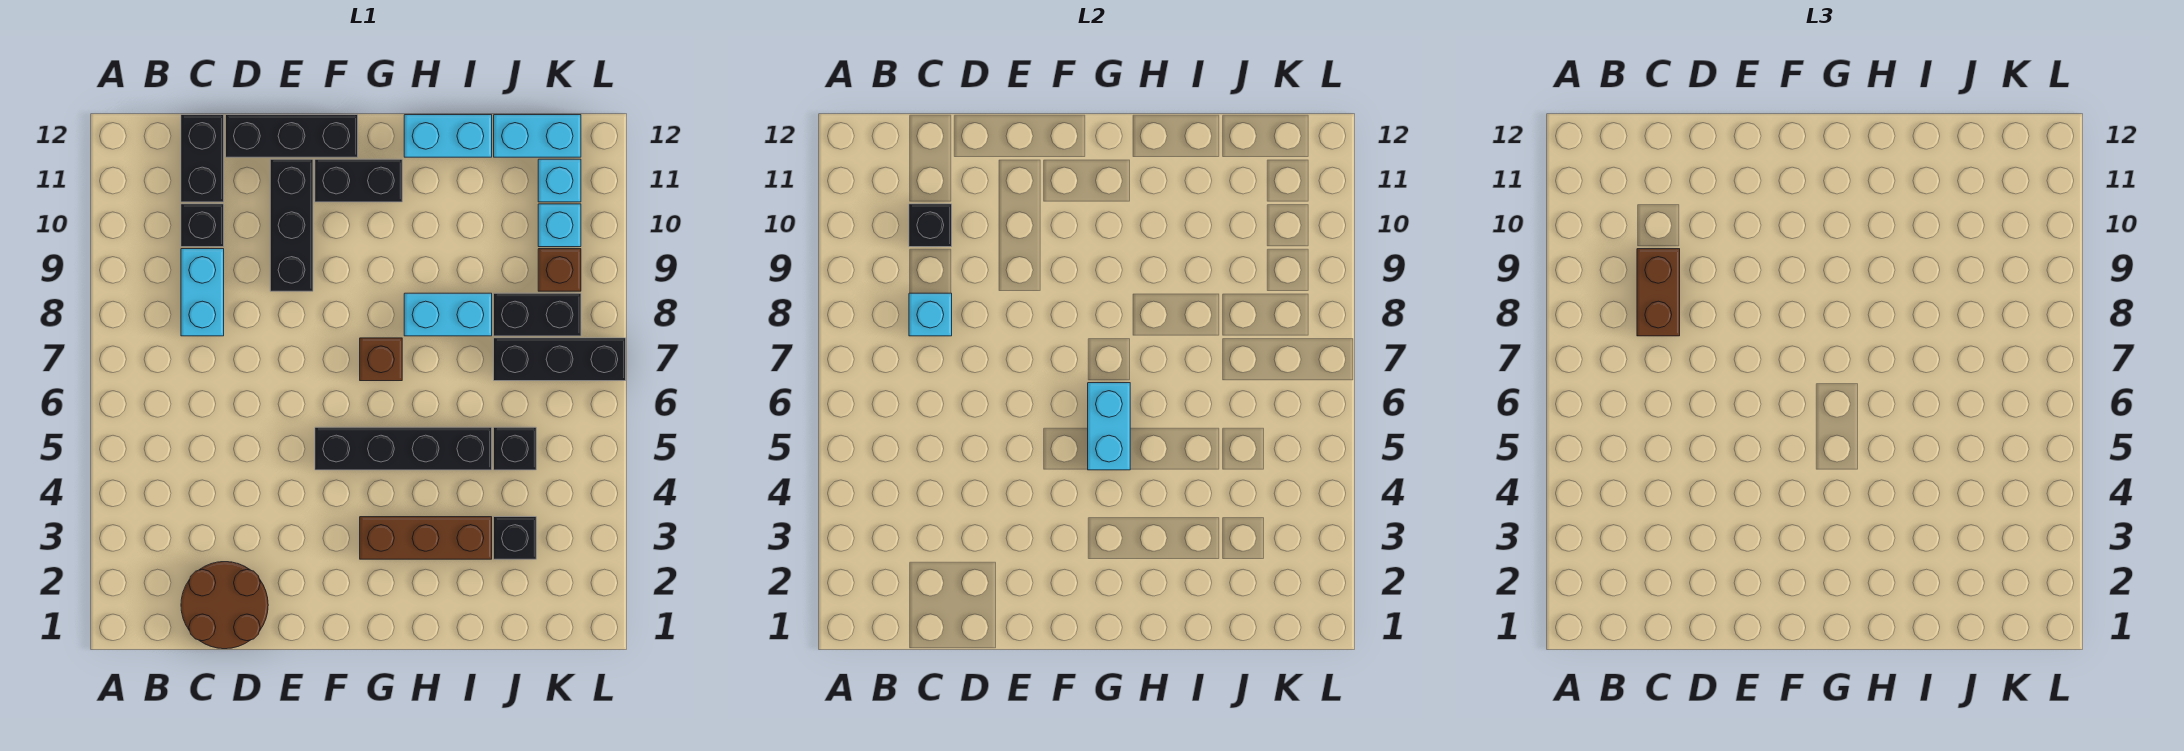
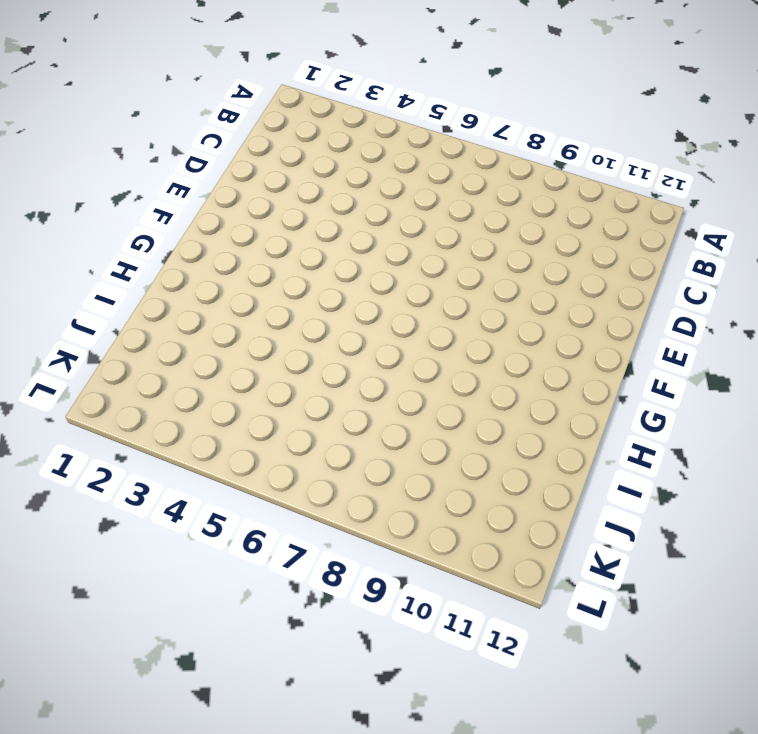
none -> brown round brick C1:D2 level 1
none -> cyan brick C8:C9 level 1
none -> black brick C10 level 1

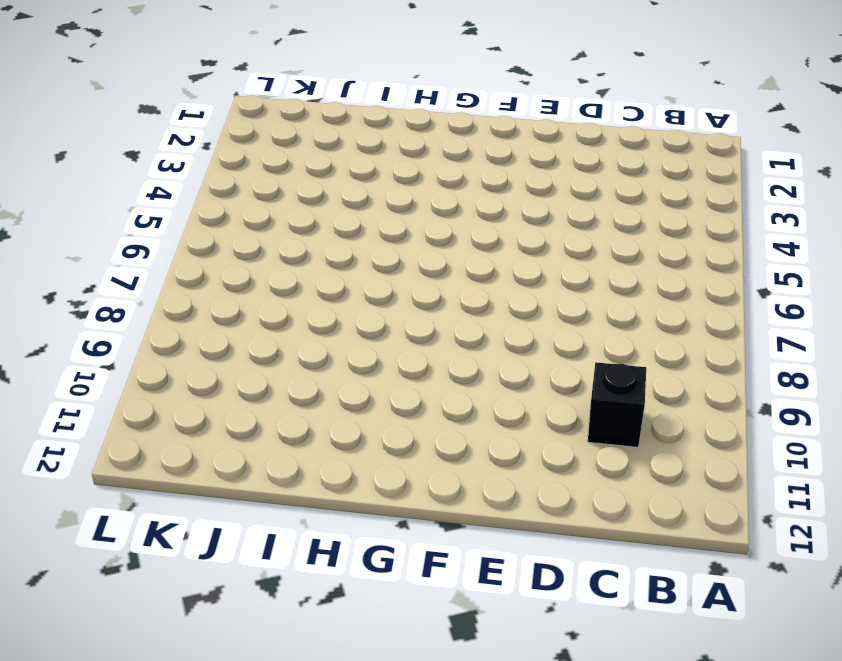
none -> brown round brick C1:D2 level 1
none -> cyan brick C8:C9 level 1
none -> black brick C11:C12 level 1

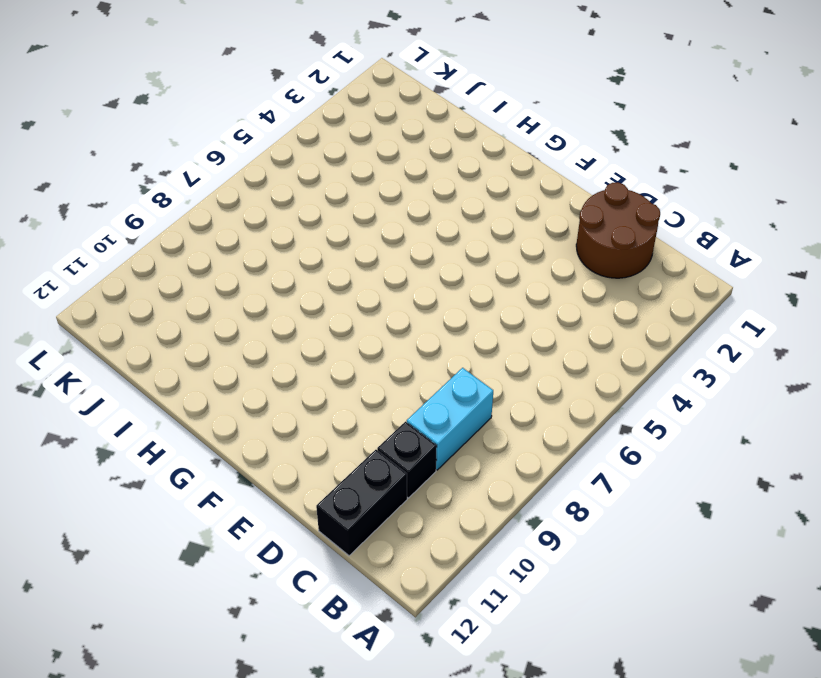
none -> black brick D12:F12 level 1
none -> black brick E9:E11 level 1
none -> black brick F5:I5 level 1

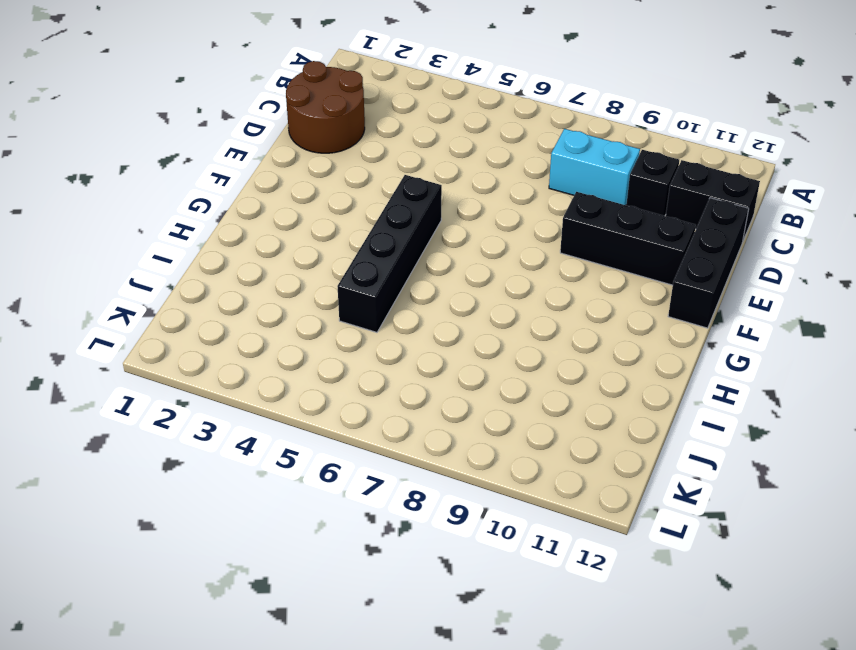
none -> black brick F11:G11 level 1
none -> brown brick G3:I3 level 1
none -> brown brick G7 level 1

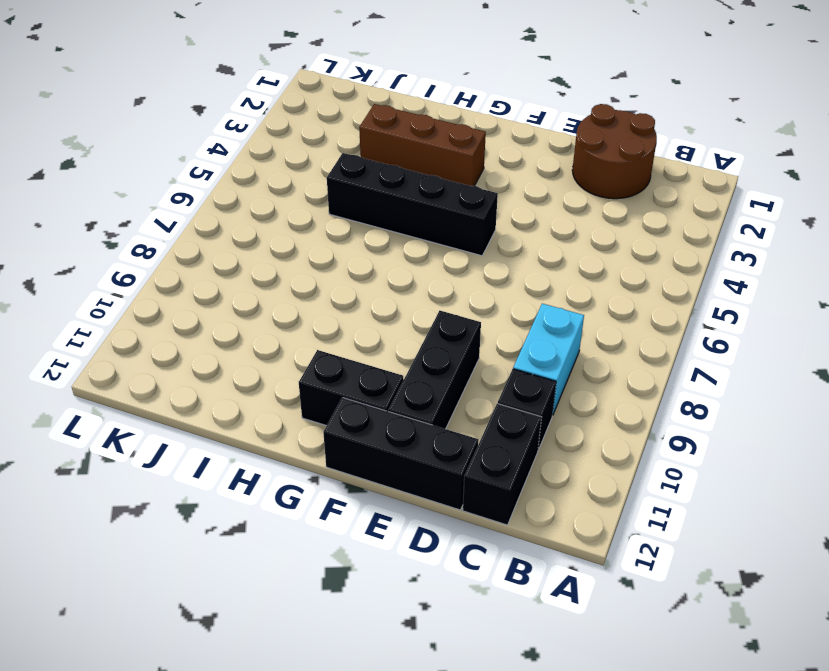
none -> brown brick G7 level 1
none -> cyan brick H8:I8 level 1
none -> cyan brick H12:I12 level 1

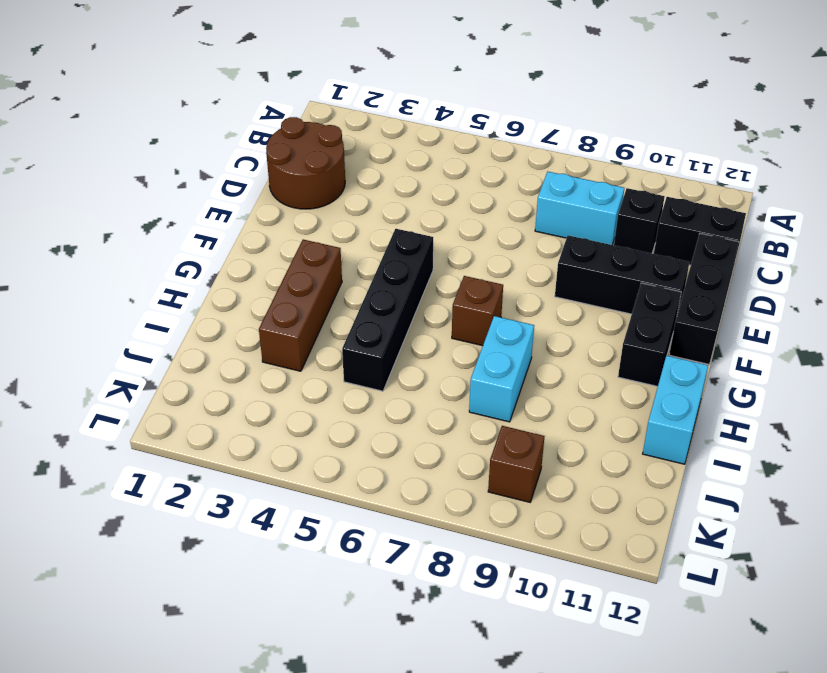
none -> black brick J3 level 1
none -> black brick J5 level 1
none -> black brick J7:L7 level 1

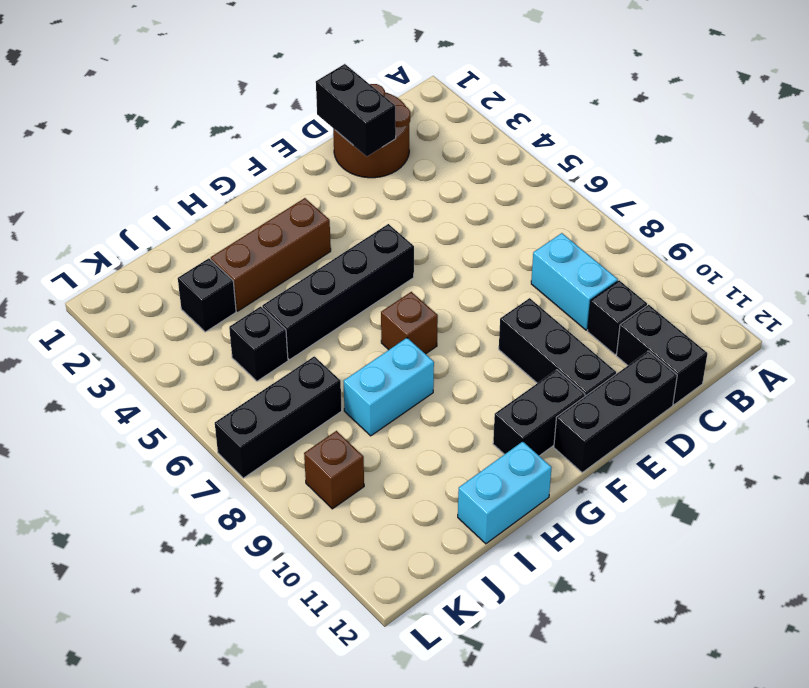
black brick D1:D2 level 2 -> black brick J8:K8 level 1
none -> cyan brick J12:K12 level 1
none -> cyan brick K10 level 1
none -> cyan brick K11 level 1

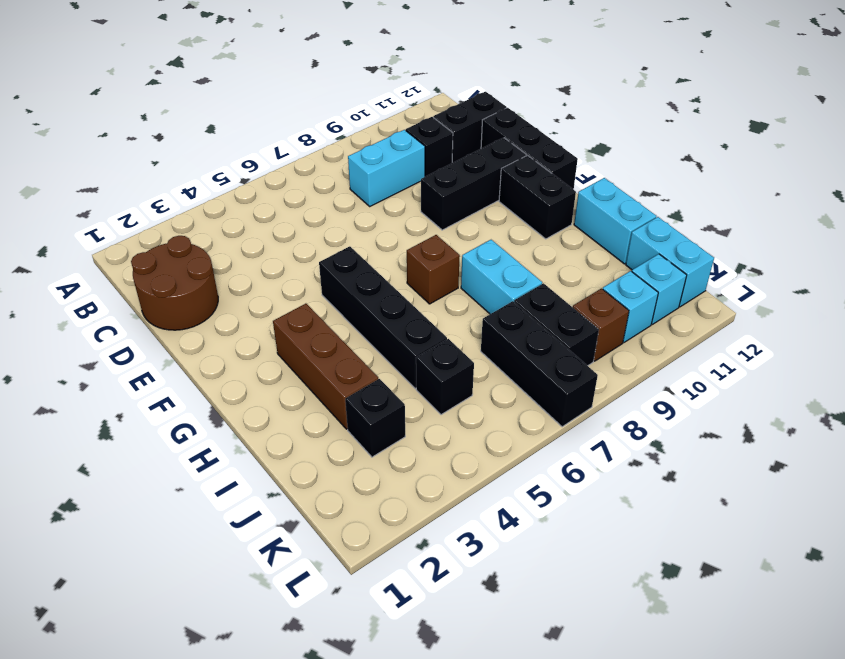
none -> cyan brick C8 level 2
none -> black brick C10 level 2
none -> cyan brick G5:G6 level 2

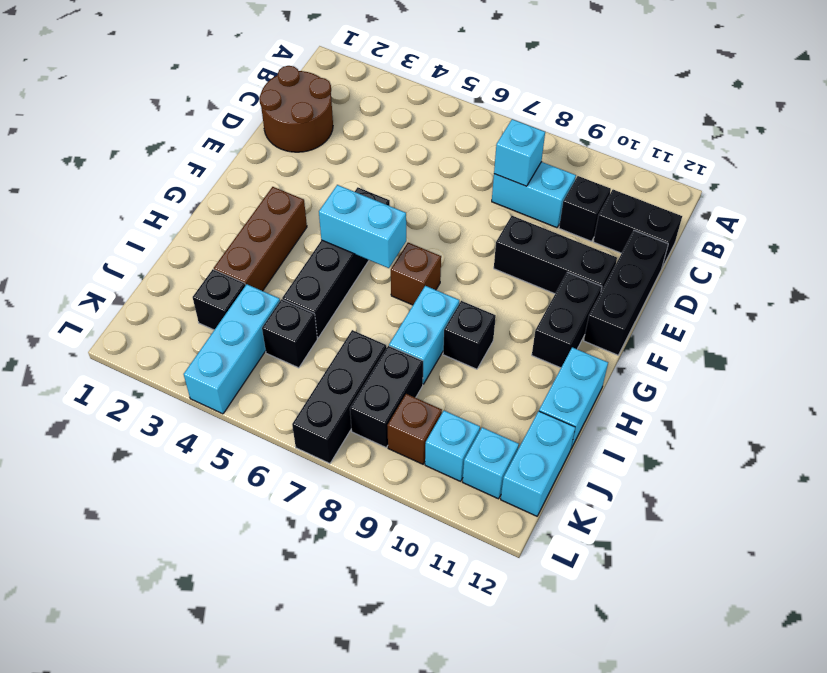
black brick H9 level 1 -> black brick C10 level 2
cyan brick J4:L4 level 1 -> none
none -> brown brick C8:C9 level 3

